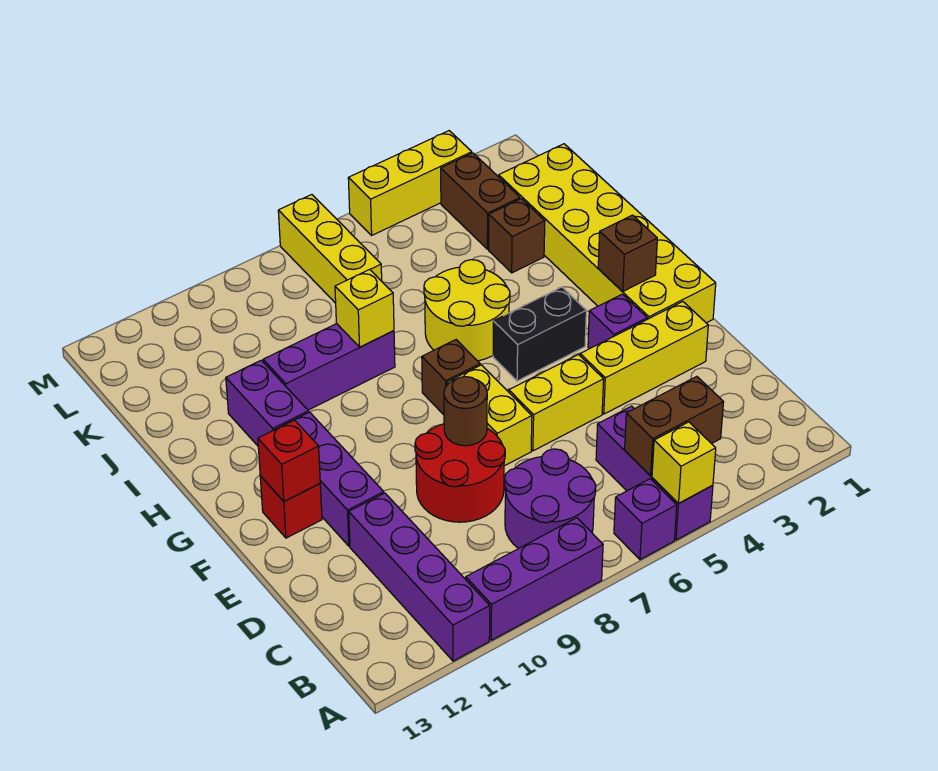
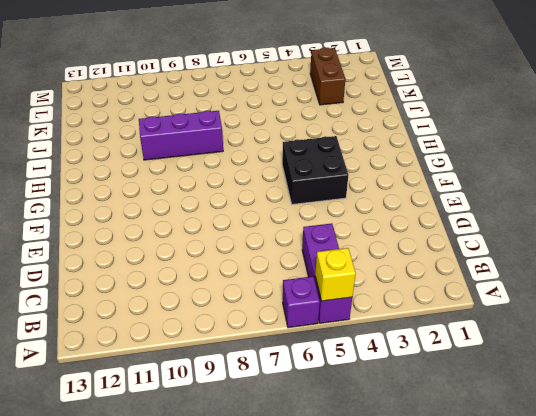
black brick F4:G5 level 1 -> black brick G4:G5 level 1
none -> purple brick A8:A10 level 1
none -> purple brick A11:D11 level 1
none -> purple round brick B7:C8 level 1

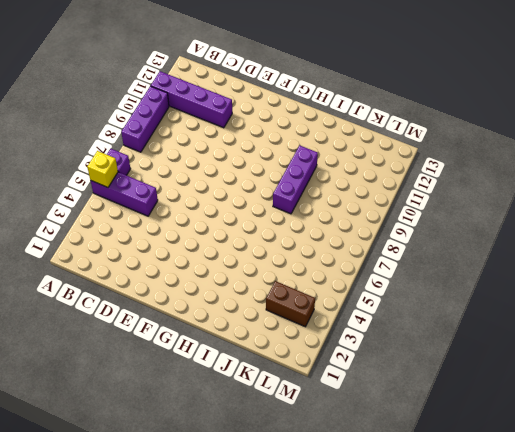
none -> purple round brick B7:C8 level 1
none -> red round brick D8:E9 level 1
none -> yellow brick E2:E4 level 1

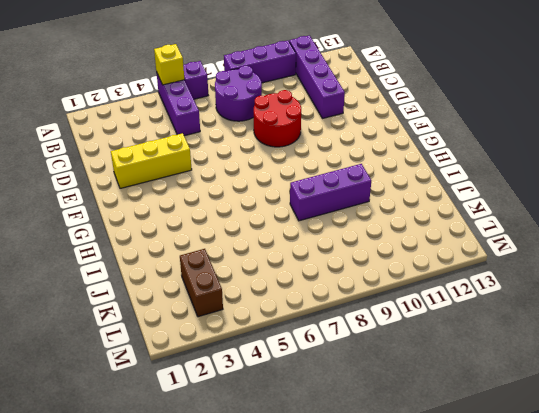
none -> yellow brick E5:E6 level 1
none -> yellow brick E7:F7 level 1
none -> purple brick E11:G11 level 1

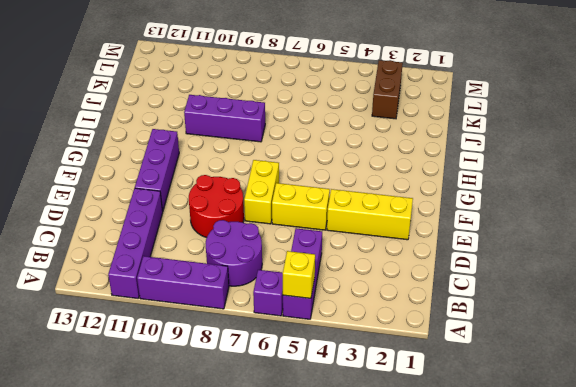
none -> yellow brick F1:K2 level 1
none -> purple brick F3 level 1
none -> red brick F12 level 1

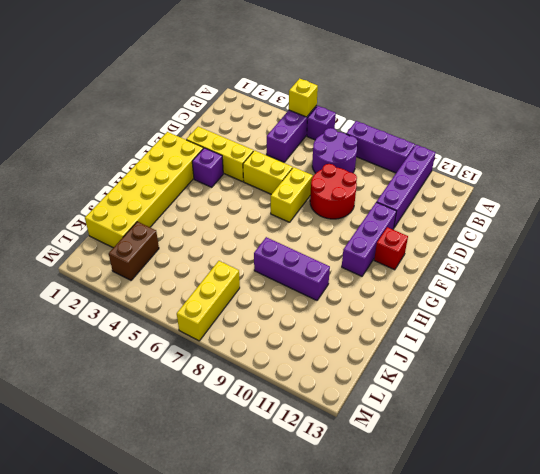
none -> black brick G4:G5 level 1
none -> brown brick G7 level 1
none -> yellow round brick H5:I6 level 1

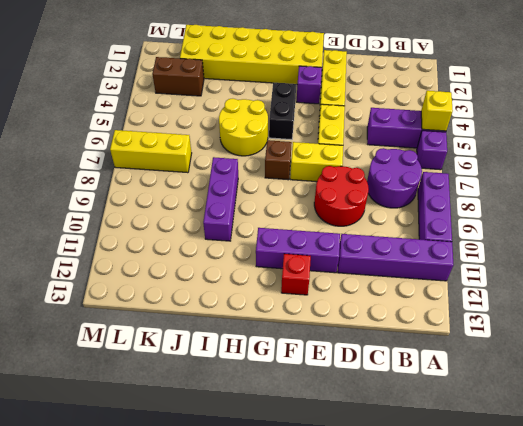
none -> purple brick H11:I11 level 1
none -> brown brick J3 level 1
none -> yellow brick M3:M5 level 1

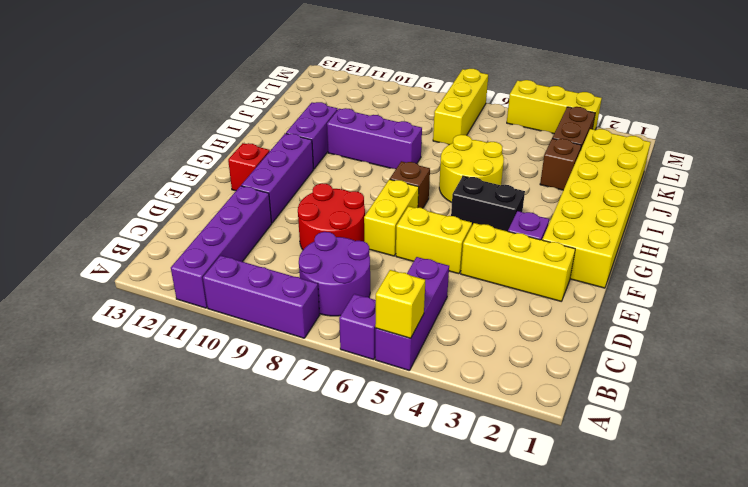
none -> brown brick B4:B5 level 2
none -> brown round brick E8 level 2
none -> red brick F12 level 2

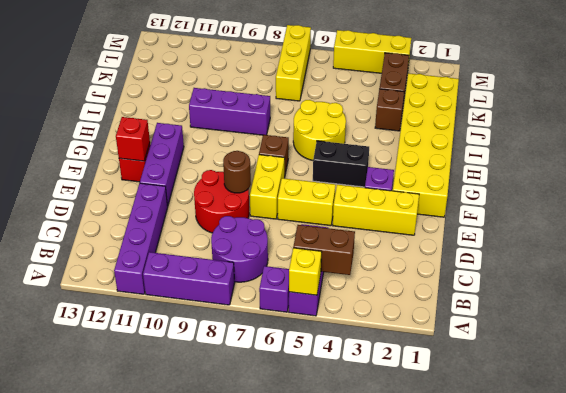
none -> purple brick H11:I11 level 1
none -> brown brick G2 level 2
none -> yellow brick I8 level 2

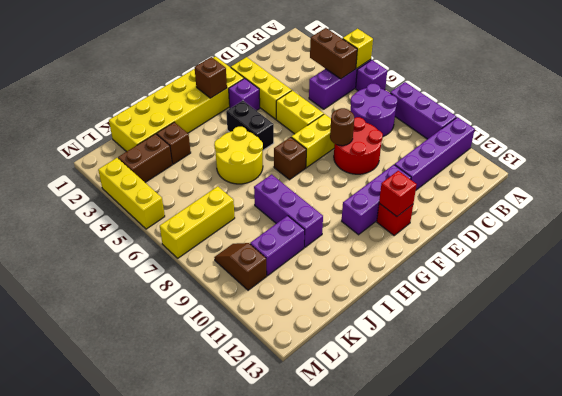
purple brick J10:K10 level 1 -> purple brick H11:I11 level 1
brown slope L9:L10 level 1 top 10 -> none
none -> yellow brick I8 level 2

